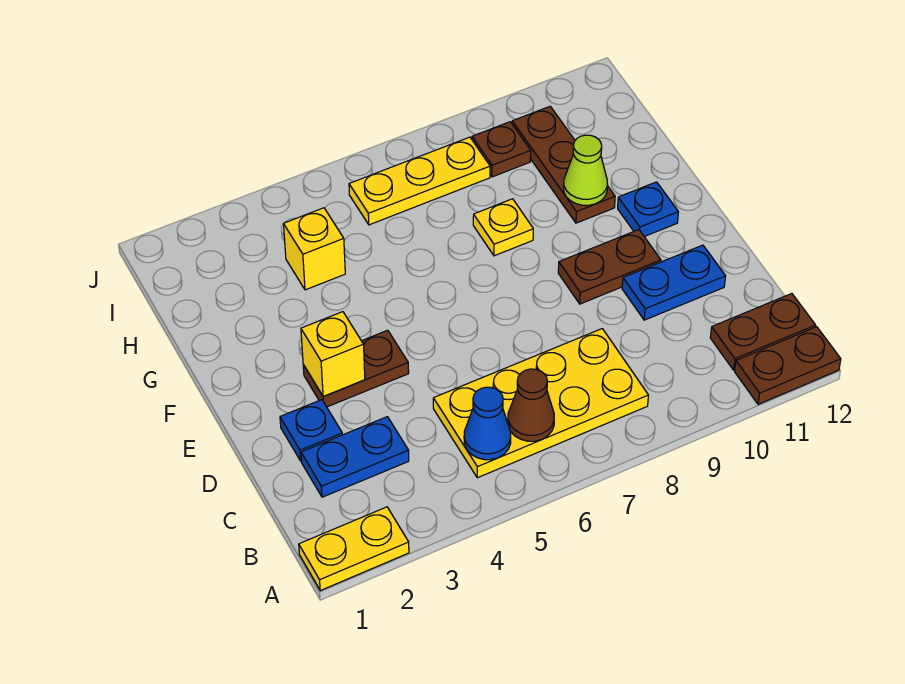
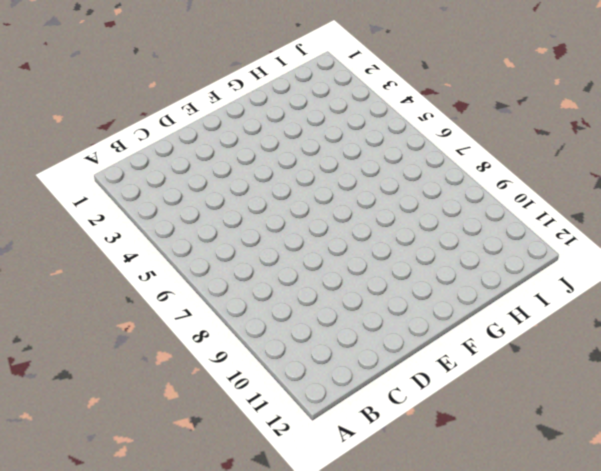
none -> yellow plate A1:A2 level 1
none -> brown plate A11:A12 level 1
none -> yellow plate B5:C8 level 1

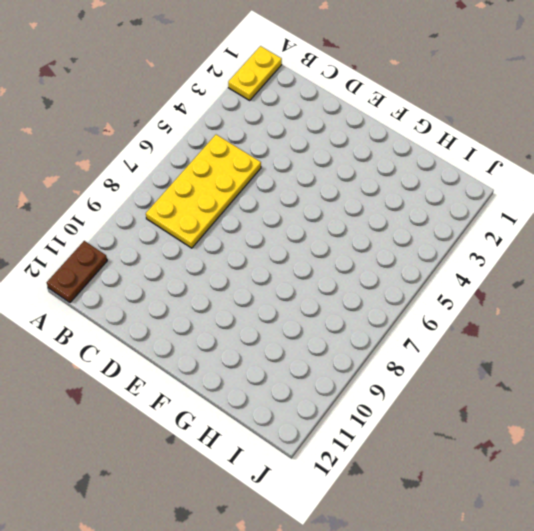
none -> brown plate B11:B12 level 1
none -> blue plate C2:C3 level 1
none -> blue plate D2 level 1

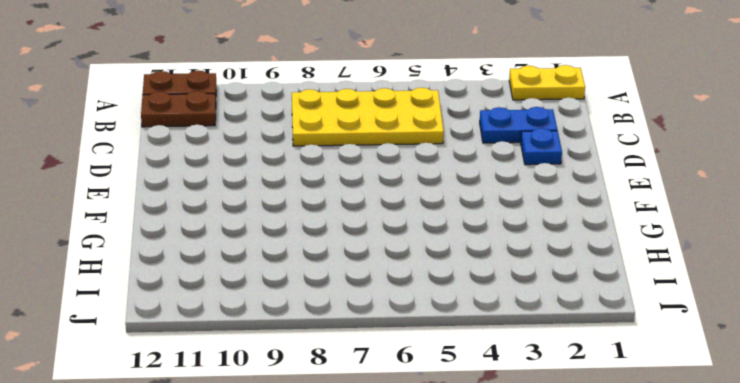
none -> blue plate D10:D11 level 1
none -> brown plate E3:E4 level 1
none -> brown plate E9:E10 level 1

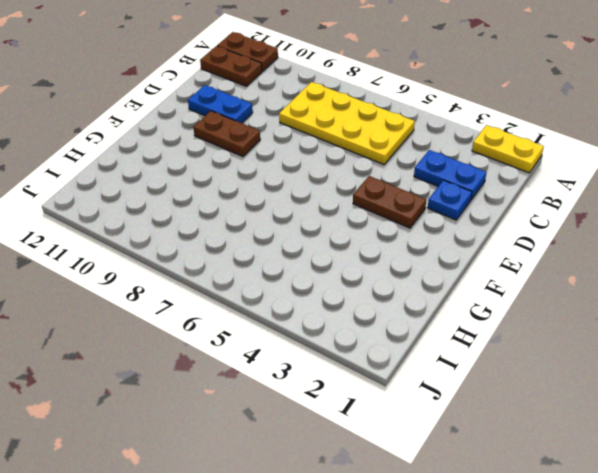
none -> blue plate F11 level 1
none -> yellow plate G8 level 1
none -> brown plate G10:I10 level 1

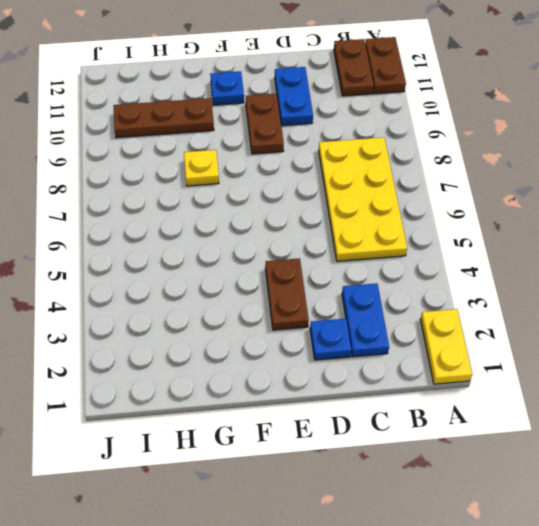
none -> yellow brick H4 level 1
none -> yellow plate I6:I8 level 1
none -> brown plate I9 level 1

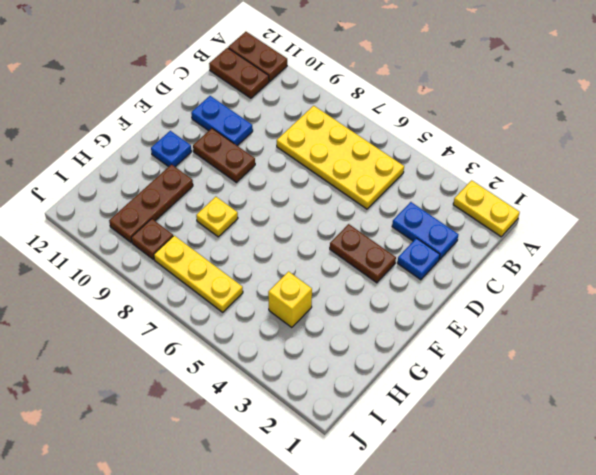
none -> blue cone B5 level 2
none -> brown cone B6 level 2
none -> yellow brick E3 level 2

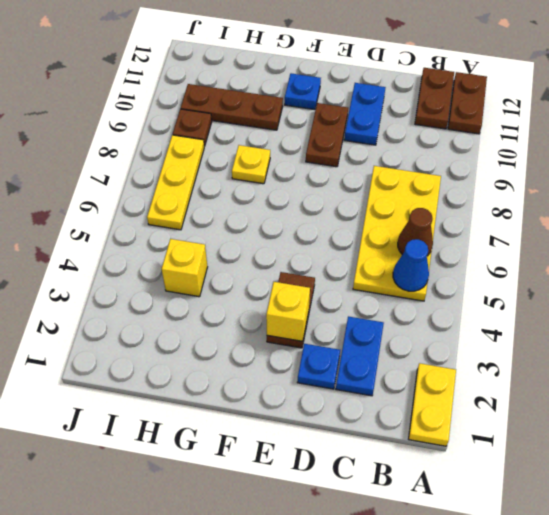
none -> lime cone G10 level 2

